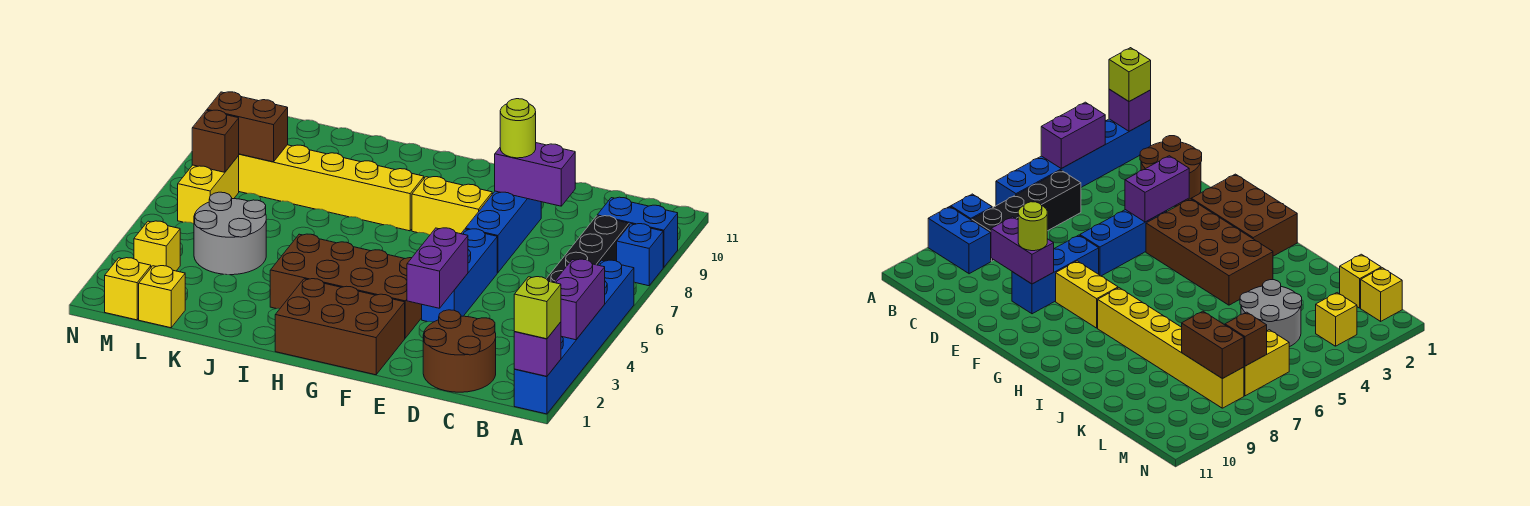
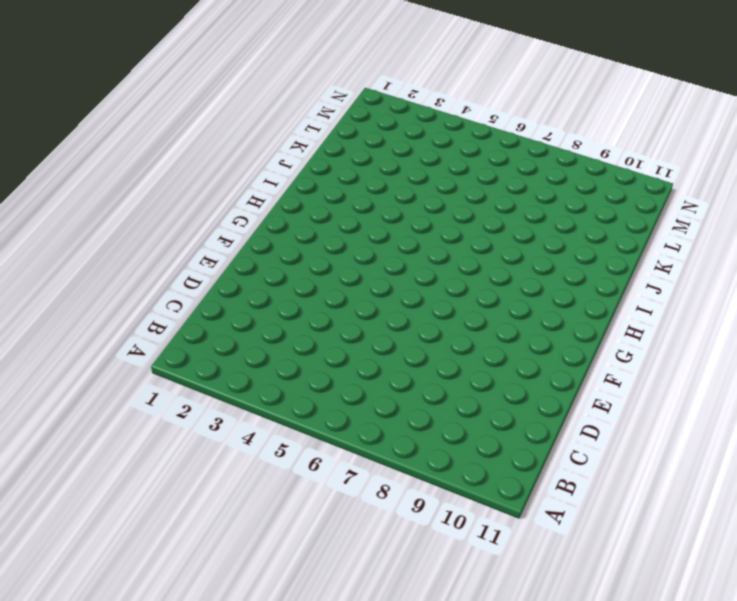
none -> blue brick A1:A6 level 1
none -> blue brick A8 level 1
none -> blue brick A9:B9 level 1

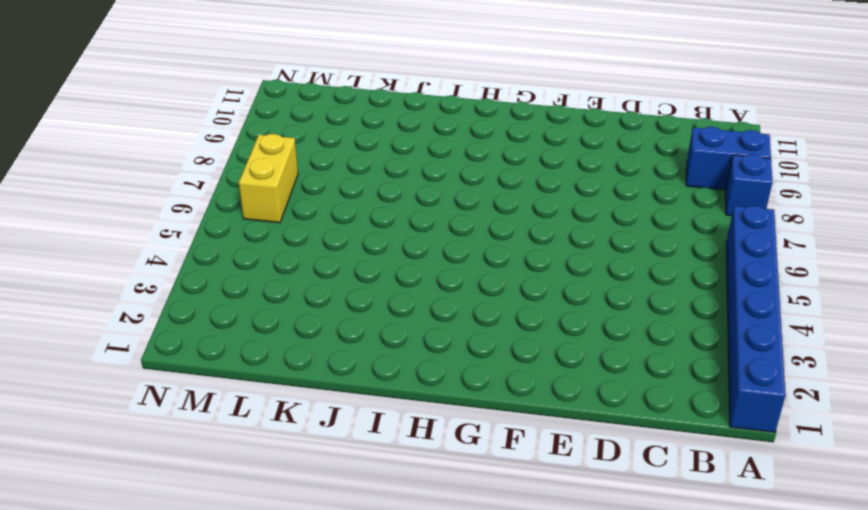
none -> black brick B5:B8 level 1
none -> brown round brick C1:D2 level 1
none -> blue brick E4:E6 level 1

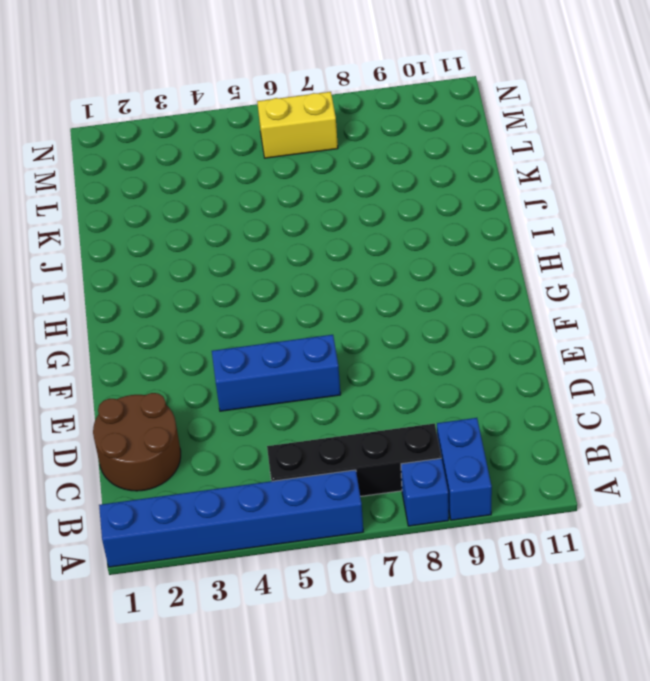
none -> blue brick E7:E9 level 1
none -> brown brick F1:H2 level 1
none -> brown brick F3:I4 level 1

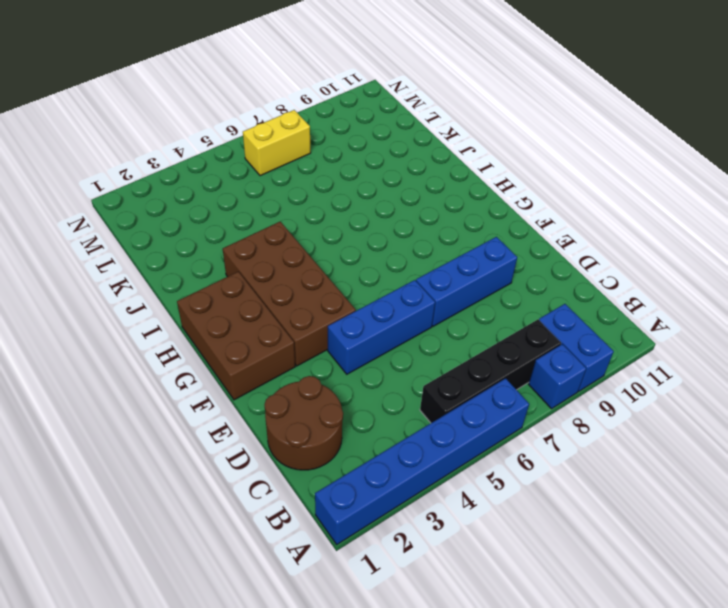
none -> yellow brick F8:G8 level 1
none -> yellow brick H8:M8 level 1
none -> grey round brick K4:L5 level 1

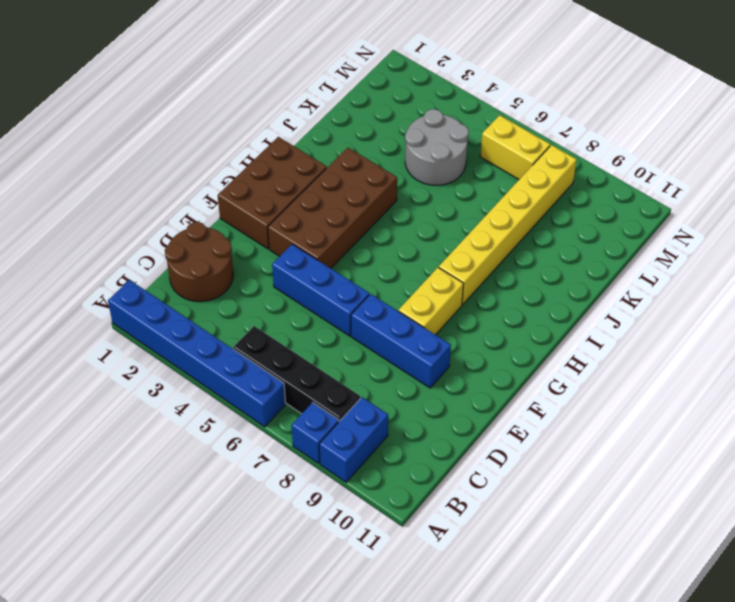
none -> yellow brick L1 level 1
none -> yellow brick M1 level 1
none -> yellow brick M3 level 1

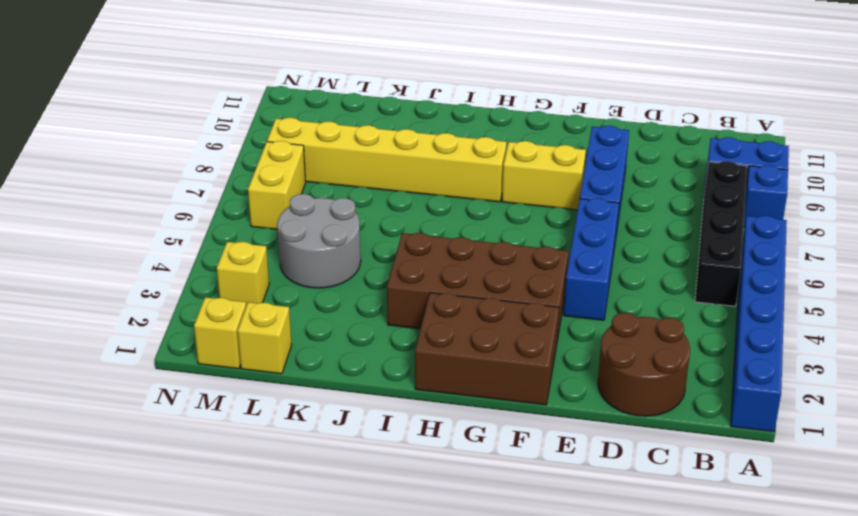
none -> purple brick A1 level 2
none -> purple brick A3:A4 level 2
none -> purple brick D9:E9 level 2

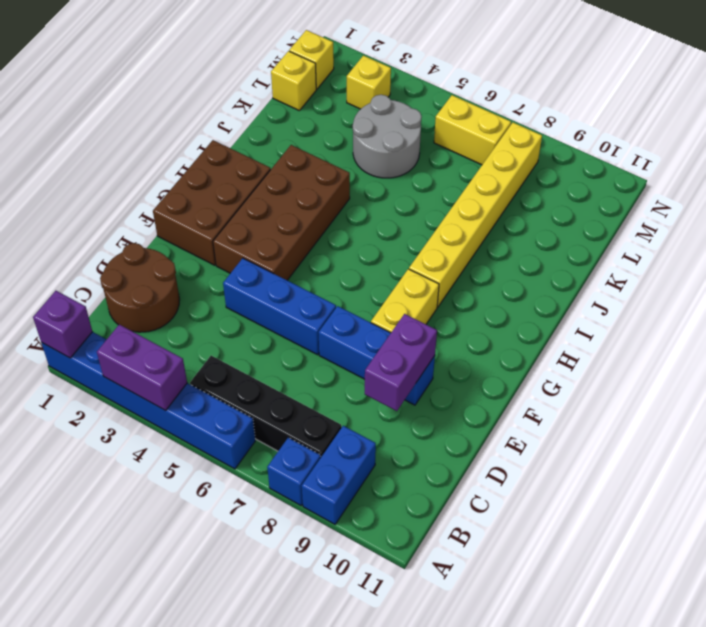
none -> purple brick E3:E4 level 2
none -> brown brick L8:M8 level 2
none -> brown brick M7 level 2

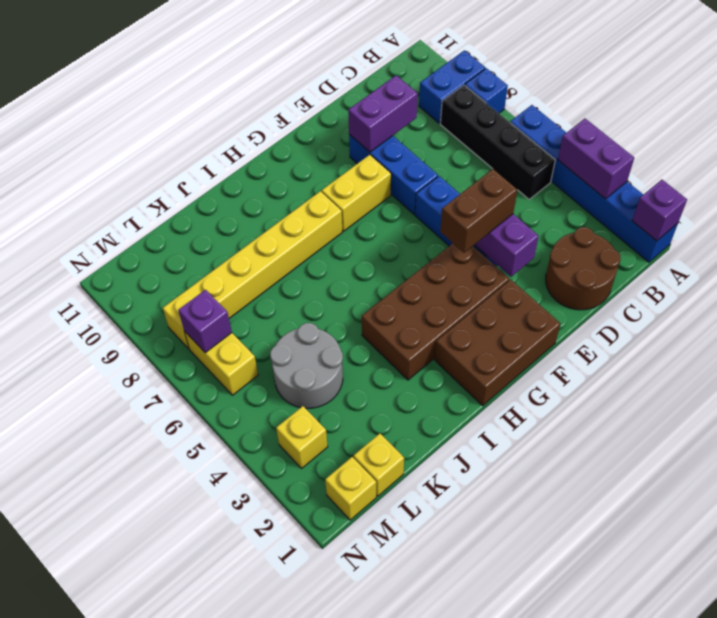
brown brick E4:F4 level 3 -> brown brick L8:M8 level 2
purple brick M7 level 2 -> brown brick M7 level 2
none -> lime brick A1 level 3
none -> lime round brick E9 level 3

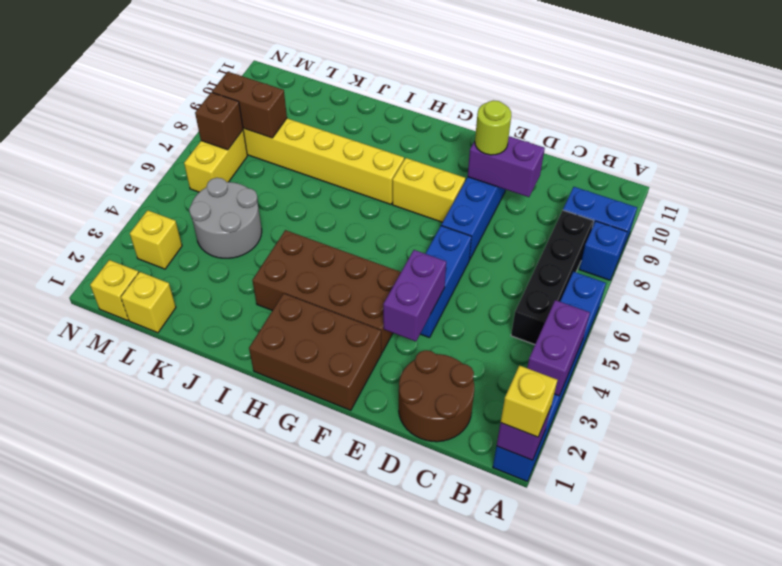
yellow brick A1 level 3 -> lime brick A1 level 3

